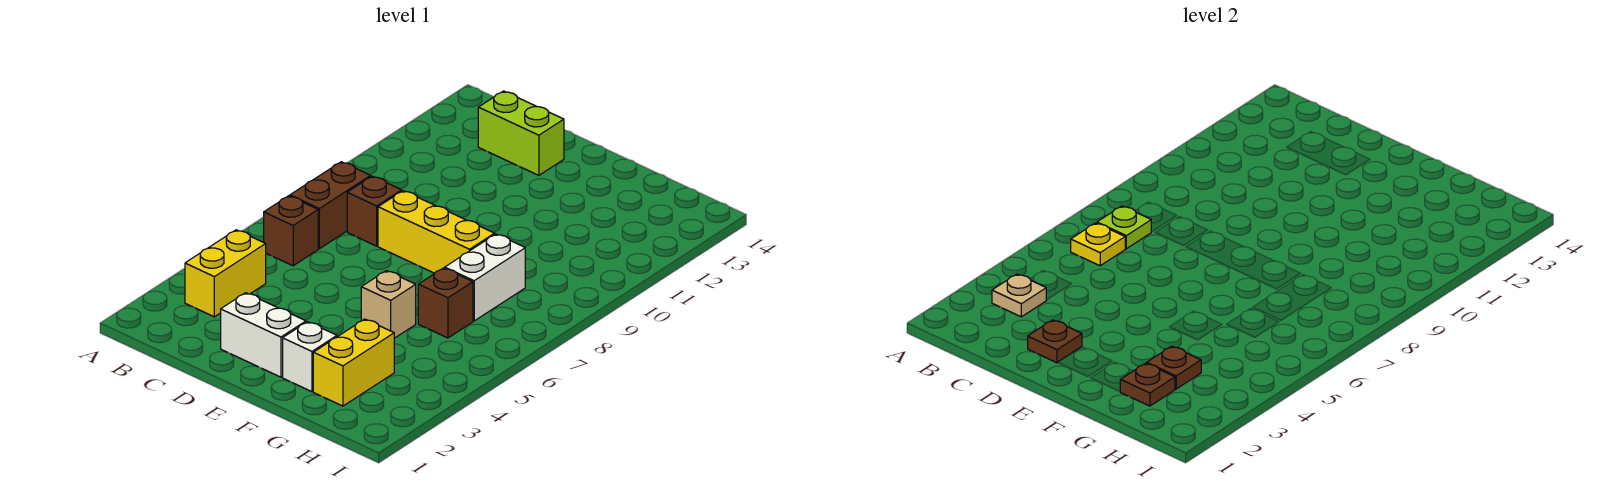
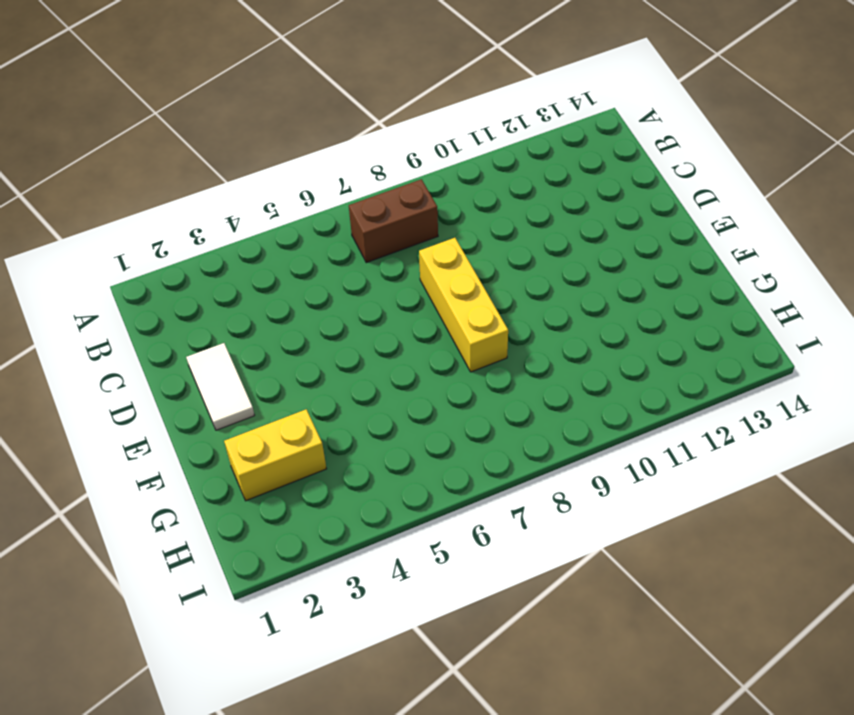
white tile D2:E2 level 1 -> white brick D2:E2 level 1
none -> yellow brick B3:B4 level 1
none -> brown brick B6 level 1
none -> brown brick C8 level 1

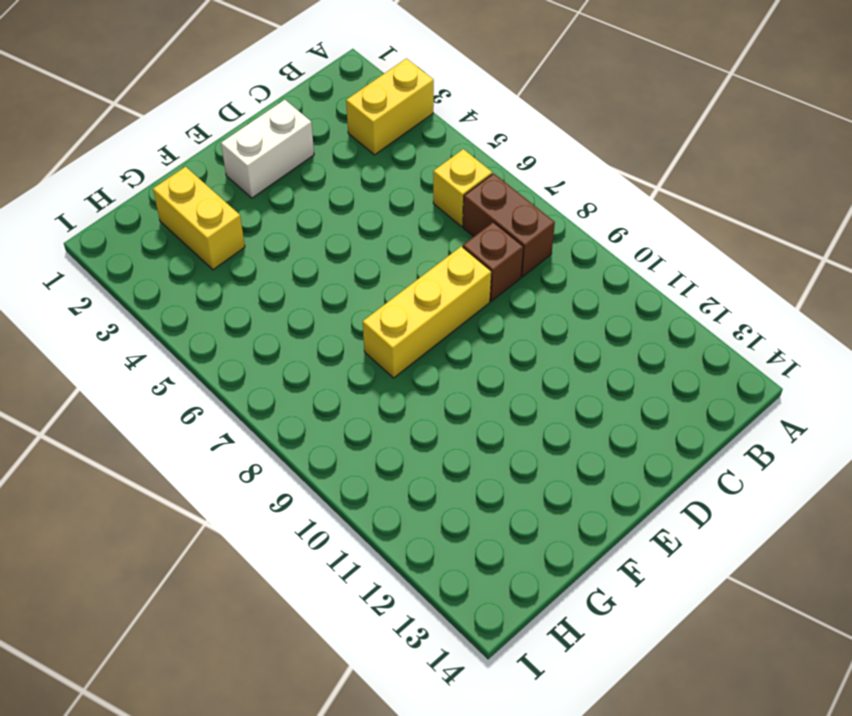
yellow brick A3:B3 level 1 -> yellow brick B3:B4 level 1
yellow brick B6 level 1 -> brown brick B6 level 1
none -> lime brick C13:D13 level 1
none -> white brick F2 level 1
none -> tan brick F5 level 1

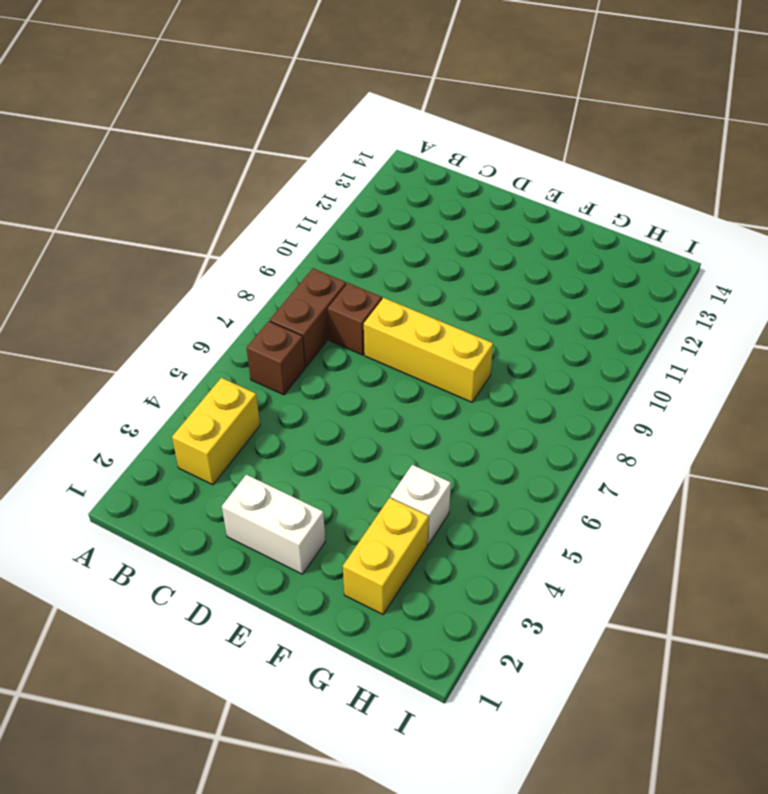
white brick G4 level 1 -> white brick F2 level 1
none -> lime brick C13:D13 level 1
none -> tan brick F5 level 1
none -> brown brick G6 level 1

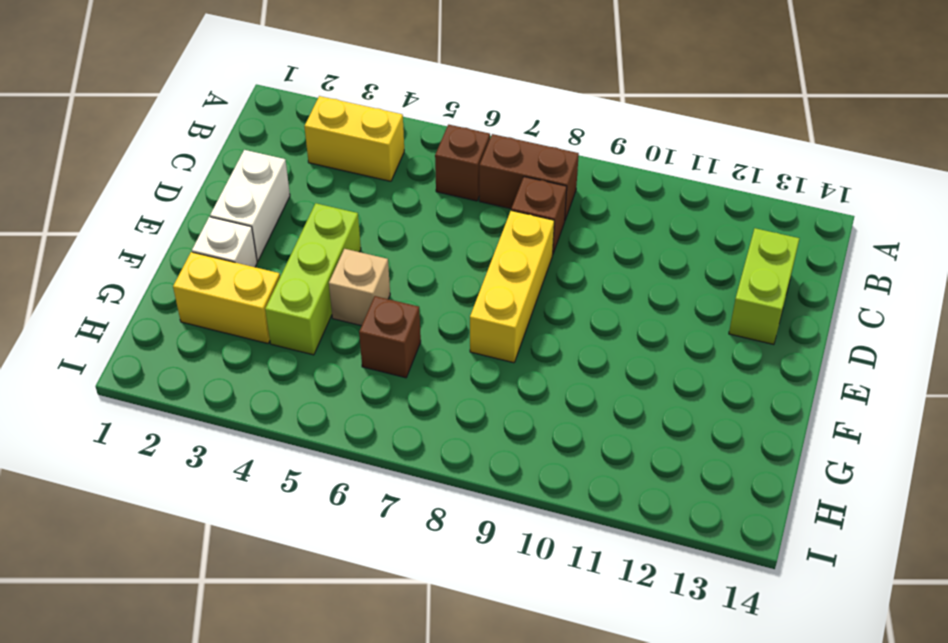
lime brick E4:G4 level 1 -> none
none -> white brick G7:G8 level 1
none -> tan plate B3 level 2
none -> yellow plate B6 level 2

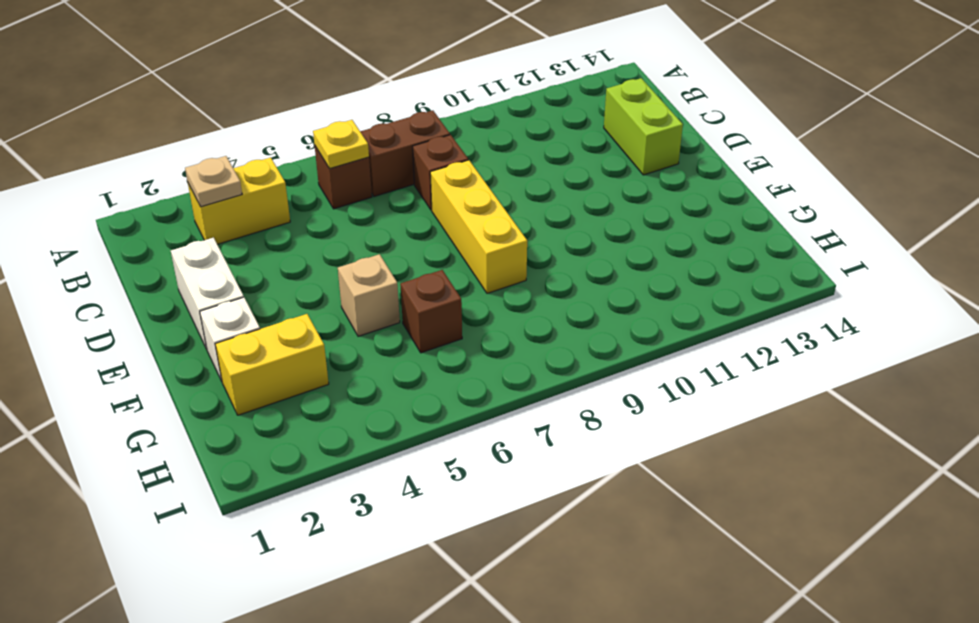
none -> white brick G7:G8 level 1
none -> lime plate B7 level 2
none -> brown plate D2 level 2

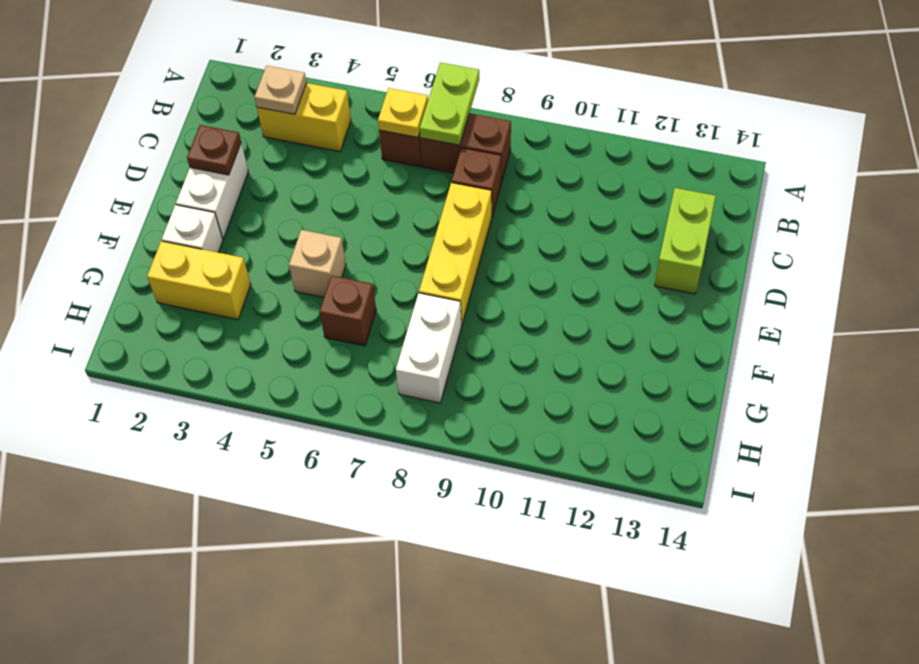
lime plate A7:B7 level 2 -> lime plate B7 level 2
white brick G8:H8 level 1 -> white brick G7:G8 level 1
none -> brown plate G2 level 2
none -> brown plate G3 level 2

